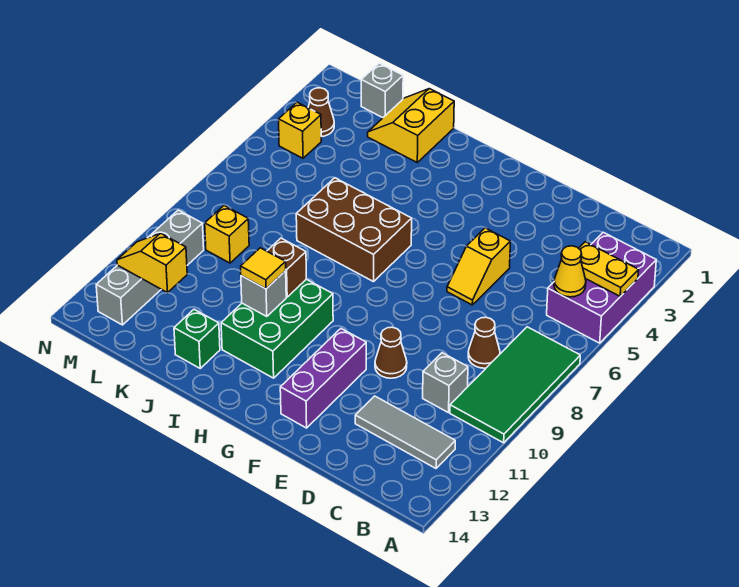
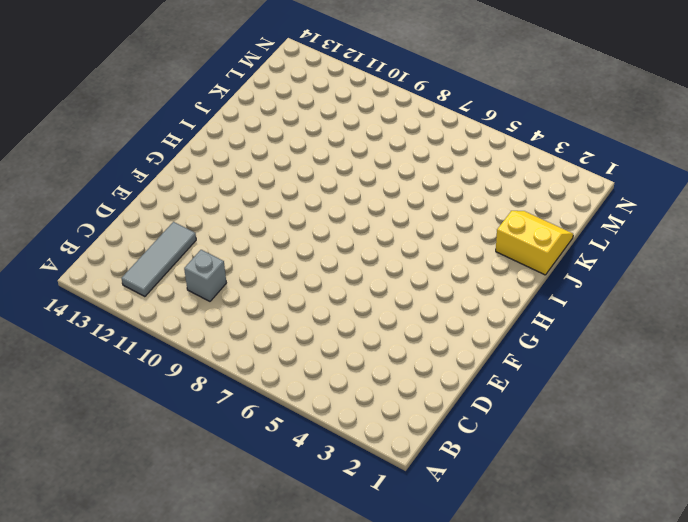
none -> purple brick A3:B5 level 1
none -> green tile A7:B10 level 1
none -> brown cone C8 level 1

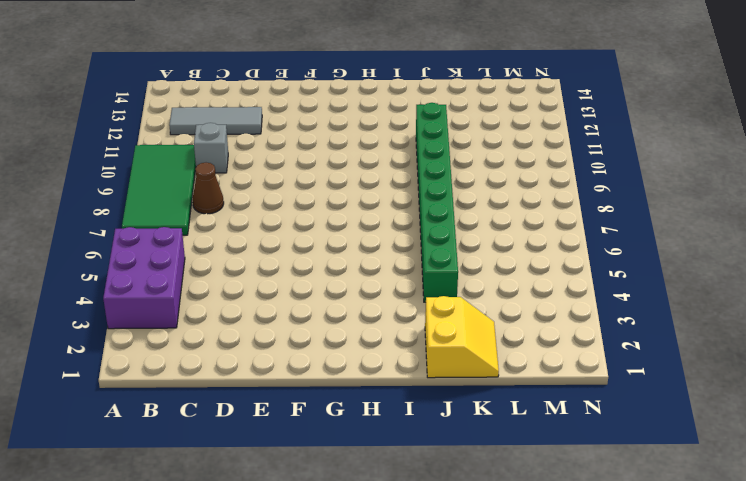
green brick J4:J11 level 1 -> brown brick H6:J7 level 1
none -> yellow slope E5:E6 level 1 top 5
none -> brown cone E10 level 1
none -> purple brick F11:F13 level 1

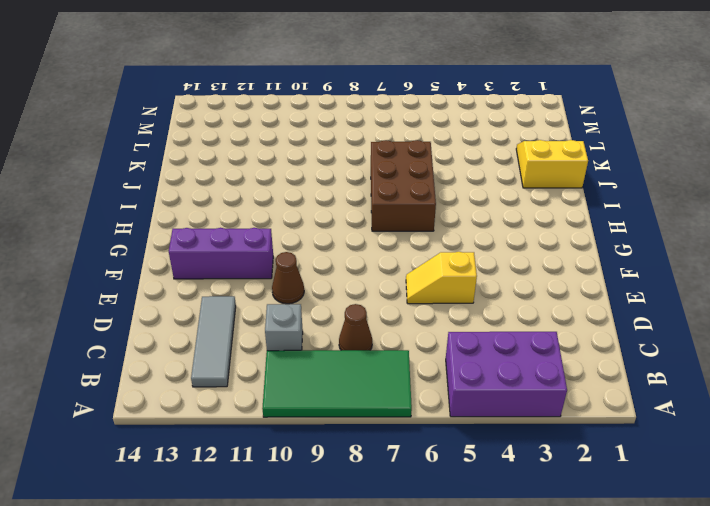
none -> green brick H10:I12 level 1
none -> green brick J13 level 1
none -> grey brick L1 level 1

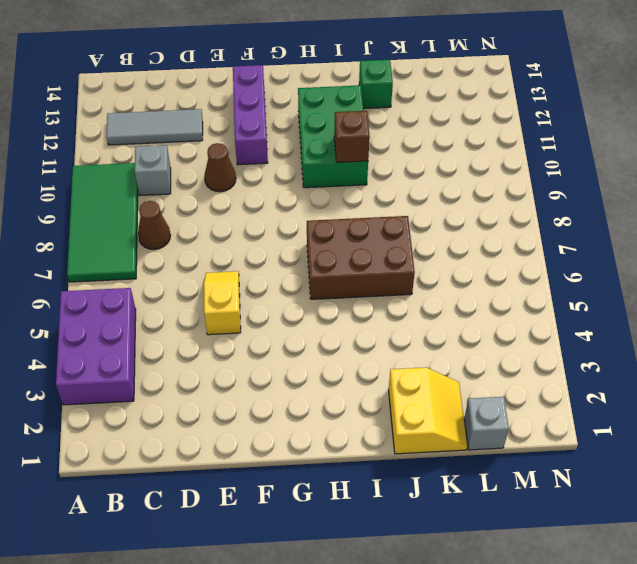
none -> yellow brick L9 level 1
none -> brown cone M3 level 1
none -> yellow brick M4 level 1

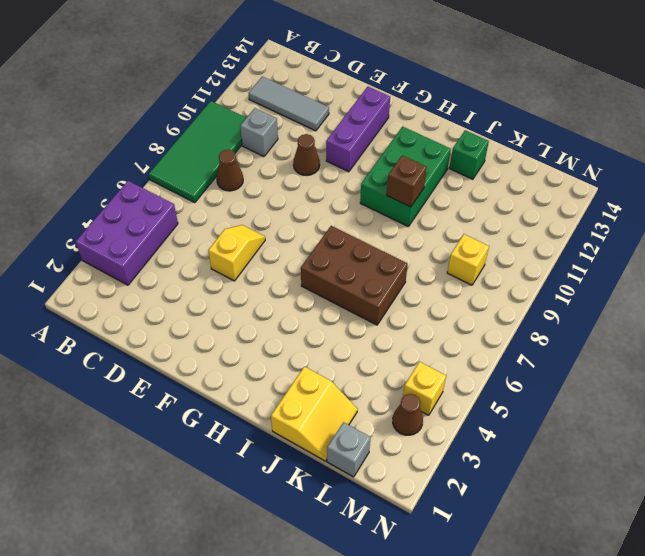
none -> grey brick M10:M13 level 1
none -> yellow plate A4:B4 level 2
none -> yellow cone B5 level 2

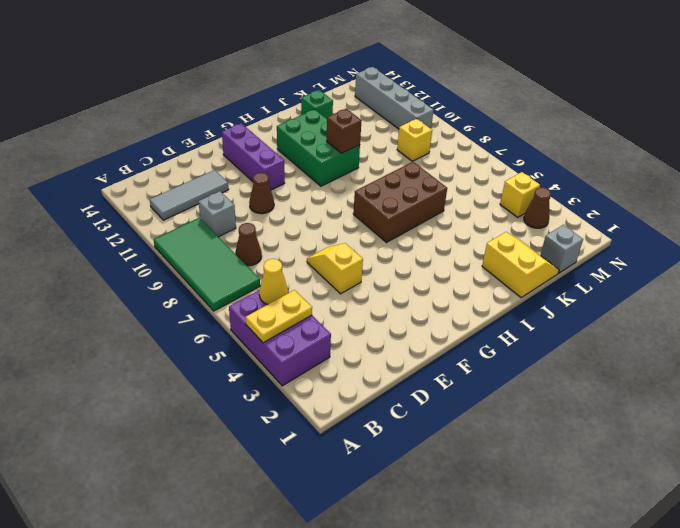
none -> grey brick I11 level 2
none -> yellow slope L12:M12 level 2 top L
none -> yellow tile I11 level 3

